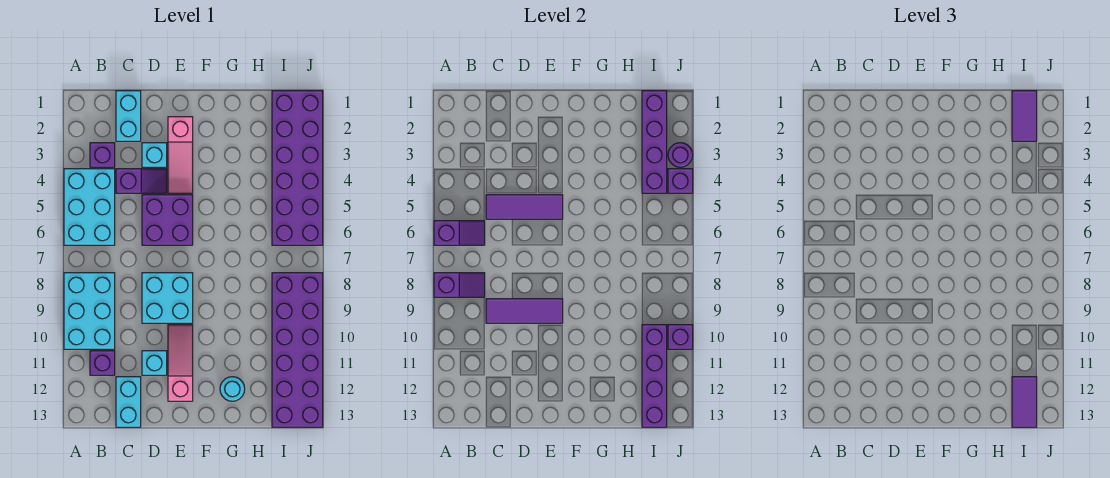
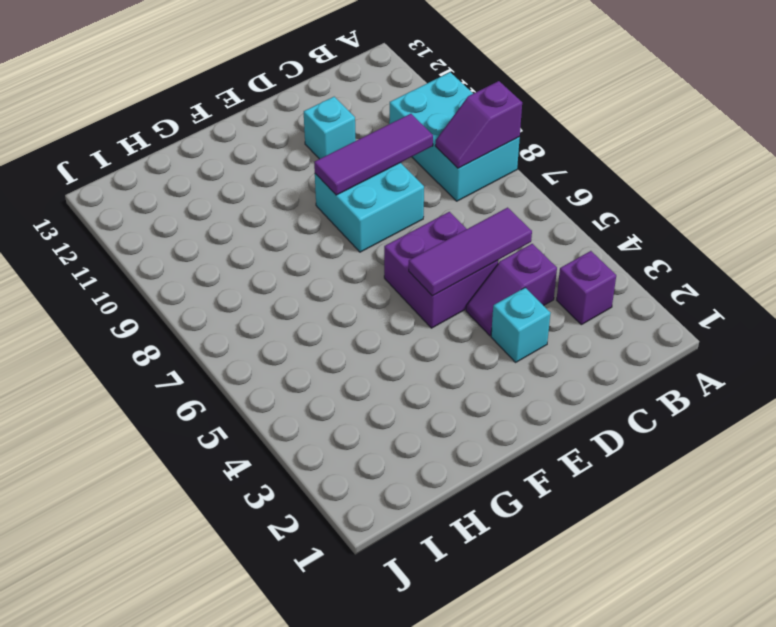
none -> cyan brick A4:B6 level 1
none -> purple brick B11 level 1
none -> cyan brick C1:C2 level 1

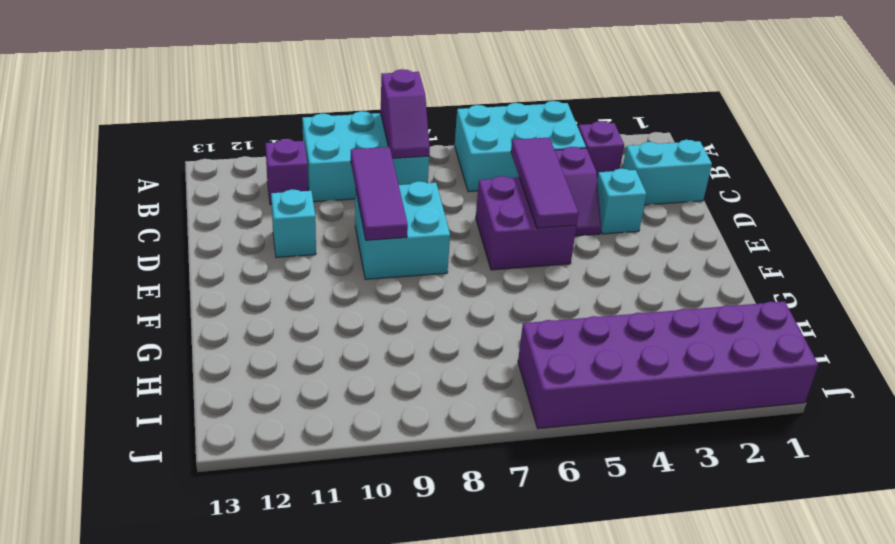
none -> cyan brick C12:C13 level 1
none -> pink slope E2:E4 level 1 top 2
none -> pink slope E10:E12 level 1 top 12

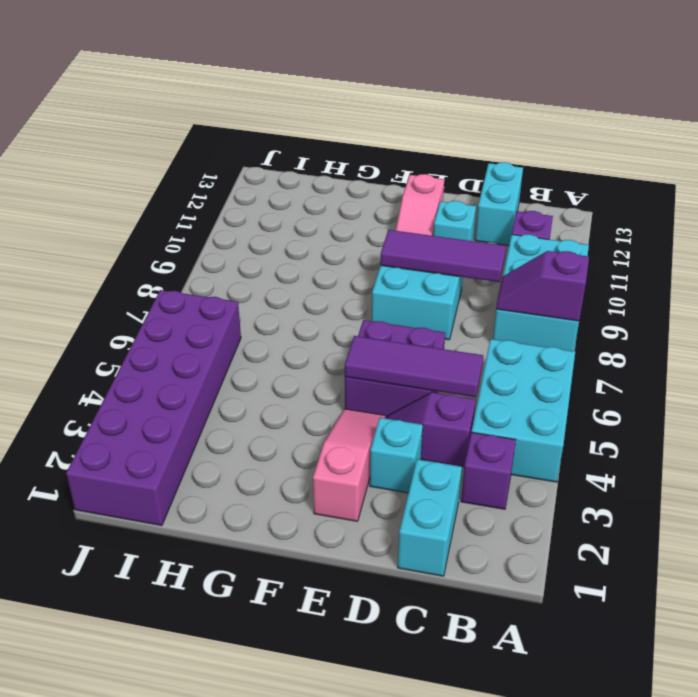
none -> cyan round brick G12 level 1
none -> purple brick I8:J13 level 1
none -> purple slope A6:B6 level 2 top A

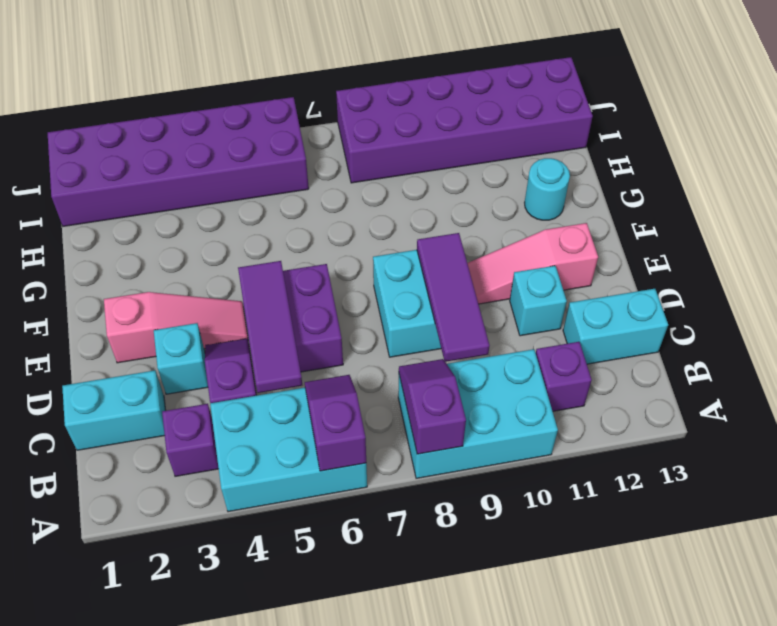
none -> purple brick I1:I4 level 2
none -> purple brick I10:I13 level 2
none -> purple round brick J3 level 2

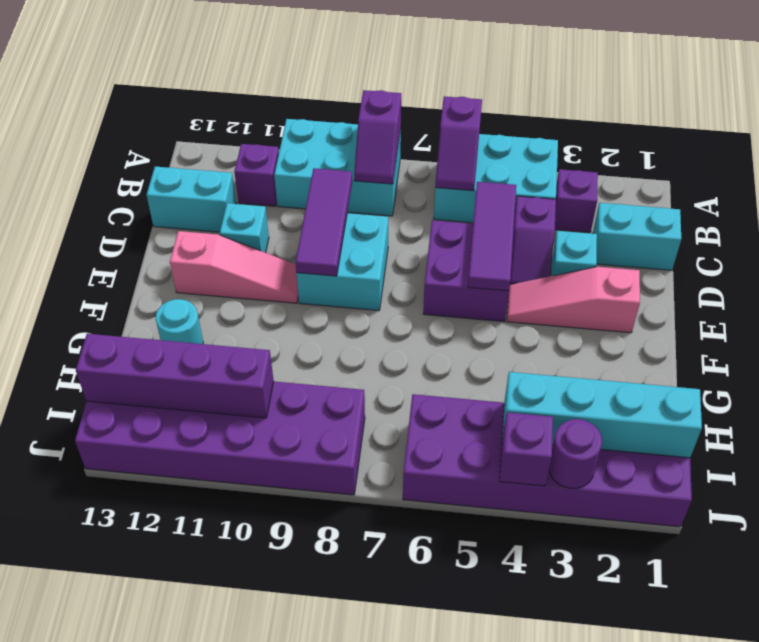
cyan brick I1:I4 level 2 -> purple brick I1:I4 level 2
none -> purple brick J10 level 2
none -> purple tile I1:I2 level 3
none -> purple tile I12:I13 level 3

